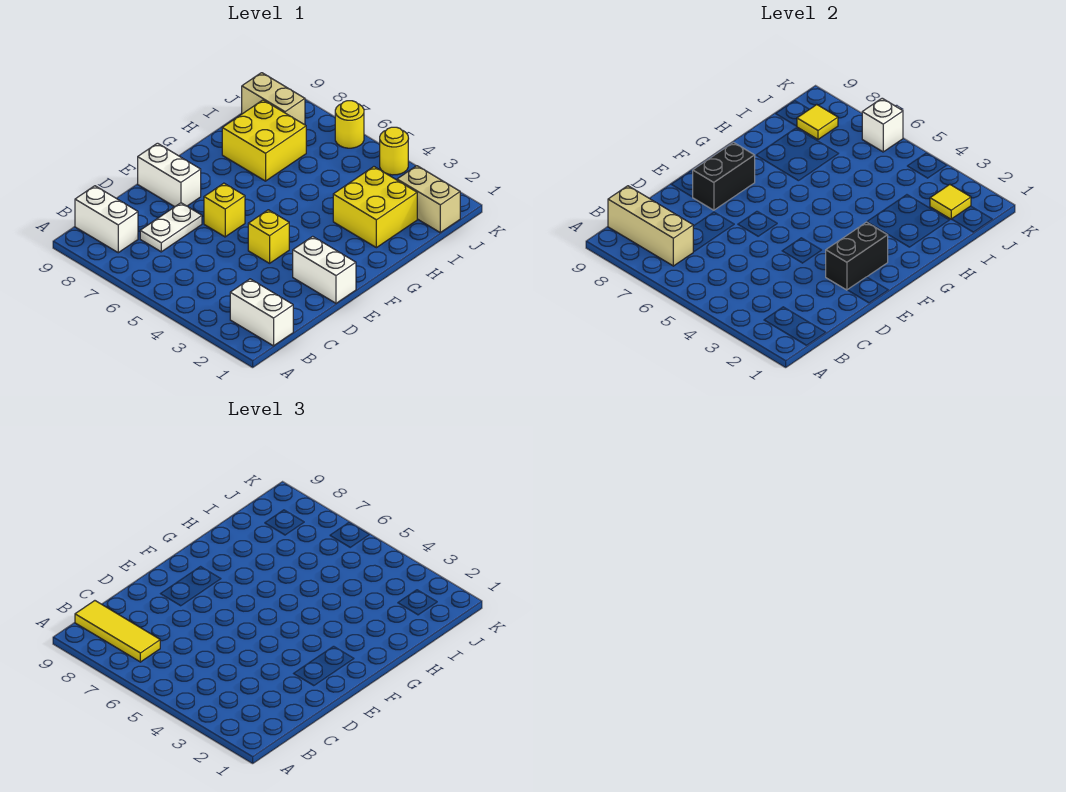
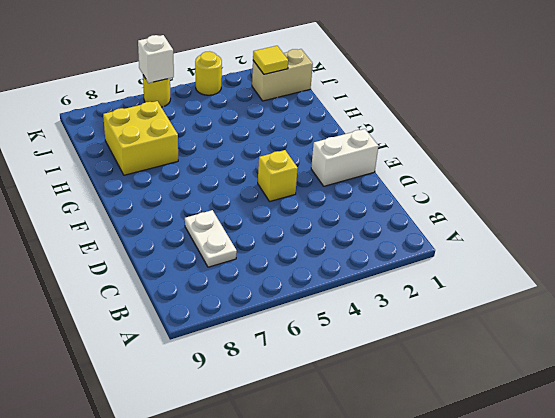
none -> white brick B1:B2 level 1
none -> white brick B8:B9 level 1
none -> yellow brick E6 level 1

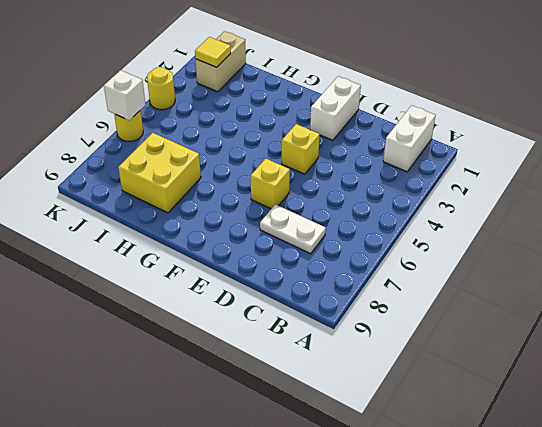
none -> white brick B8:B9 level 1
none -> white brick E8:E9 level 1
none -> yellow brick H2:I3 level 1

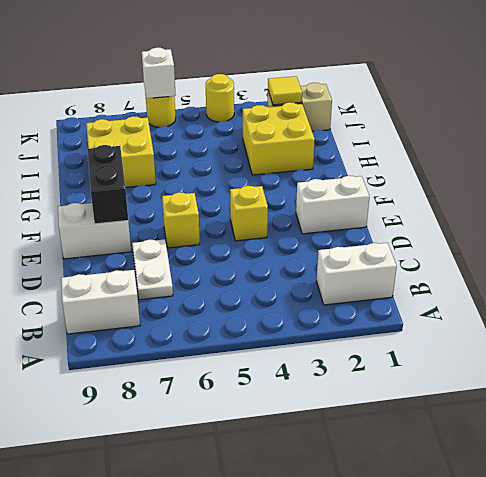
none -> tan brick J8:J9 level 1
none -> tan brick B7:B9 level 2
none -> black brick E2:F2 level 2

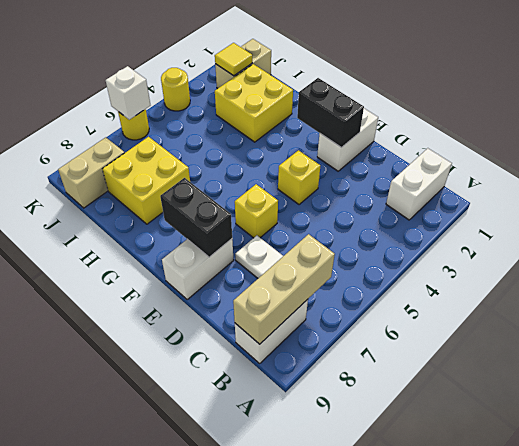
none -> yellow tile J8 level 2
none -> yellow tile B7:B9 level 3

